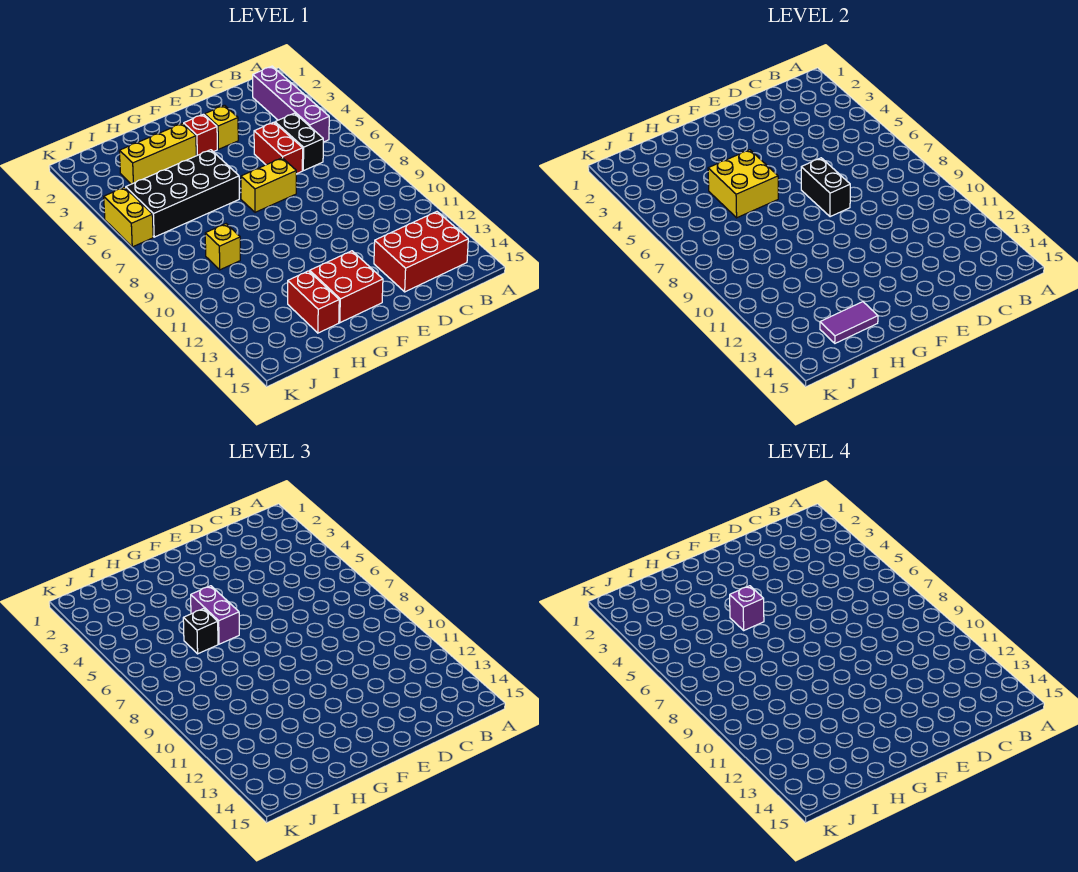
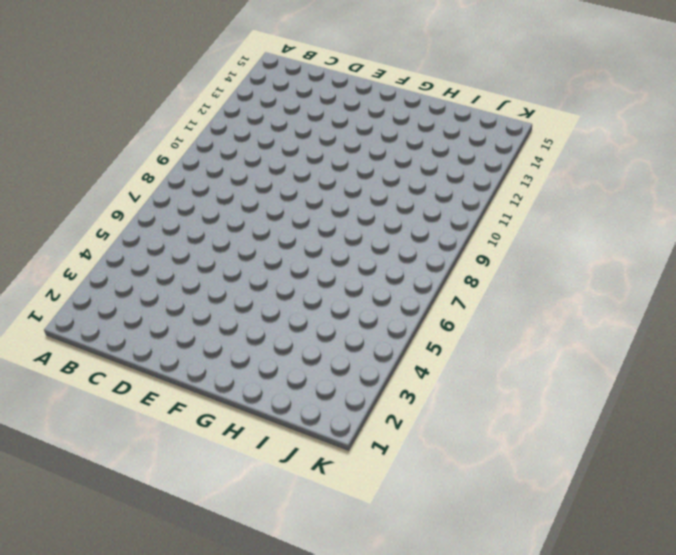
none -> purple brick B2:B5 level 1
none -> red brick B13:D14 level 1
none -> black brick C5:C6 level 1

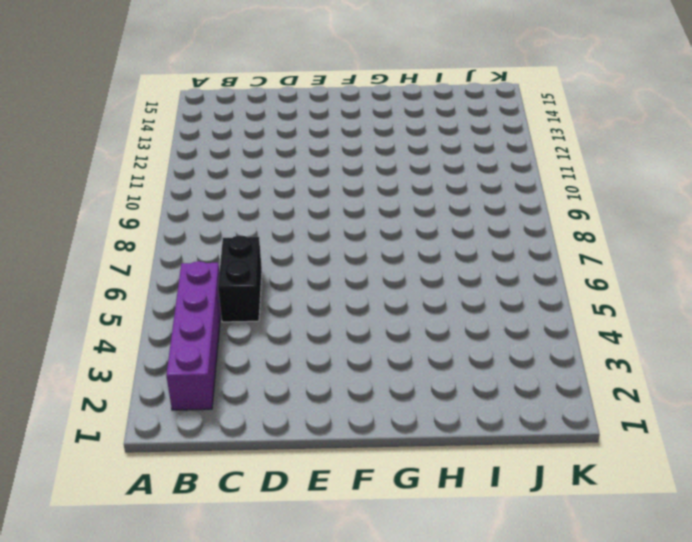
none -> red brick B13:D14 level 1
none -> red brick D5:D6 level 1
none -> yellow brick E3 level 1

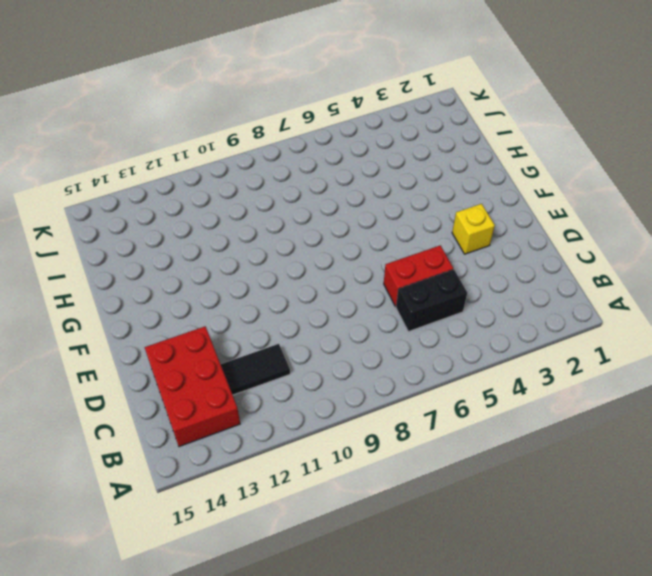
black tile C11:C12 level 1 -> none
none -> purple brick B2:B5 level 1
none -> yellow brick E7:F7 level 1
none -> red brick F3 level 1

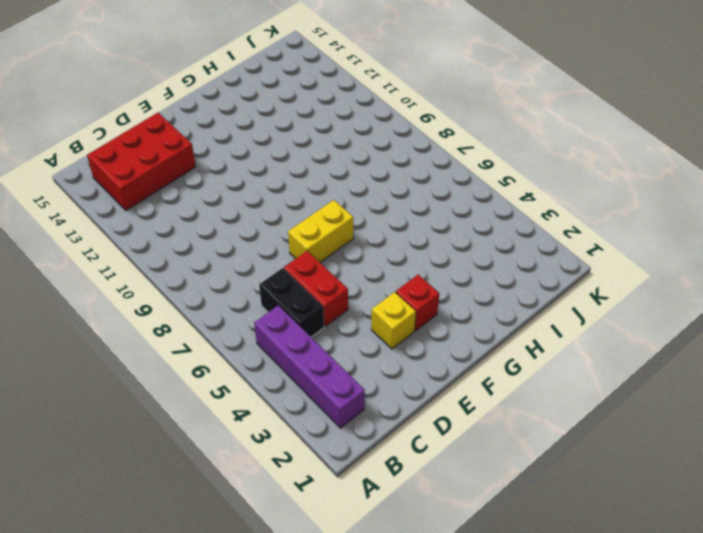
none -> red brick F13:G14 level 1
none -> yellow brick G3:I3 level 1
none -> black brick G5:J6 level 1

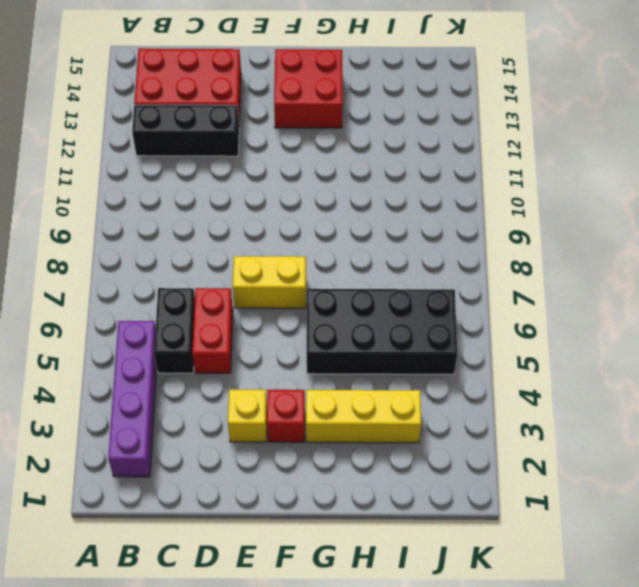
black brick B12:D12 level 1 -> none
none -> red brick H13:H14 level 1
none -> yellow brick I9 level 1
none -> yellow brick K5:K6 level 1

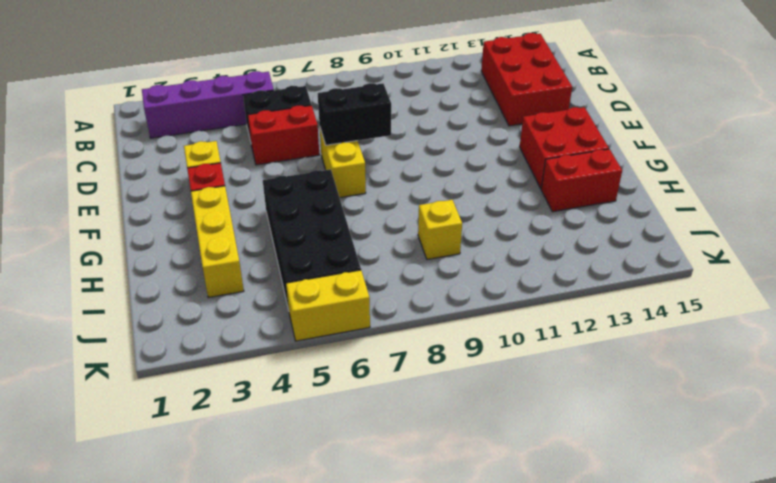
none -> yellow brick G5:H6 level 2
none -> purple tile H14:I14 level 2
none -> purple brick G5:G6 level 3

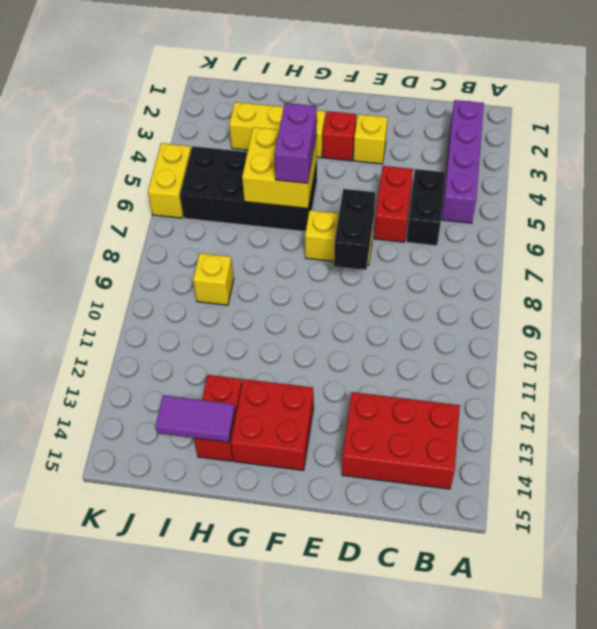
none -> black brick H6 level 3
none -> purple brick G5 level 4

